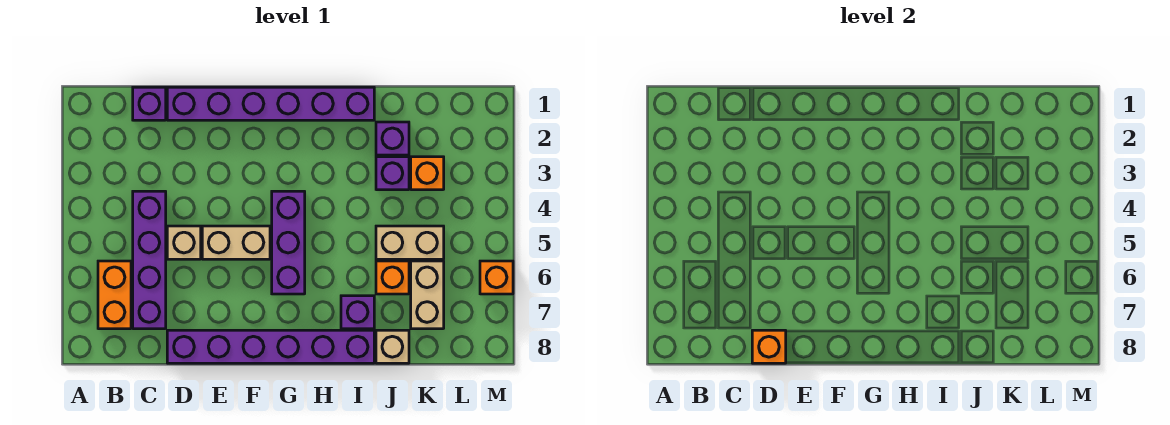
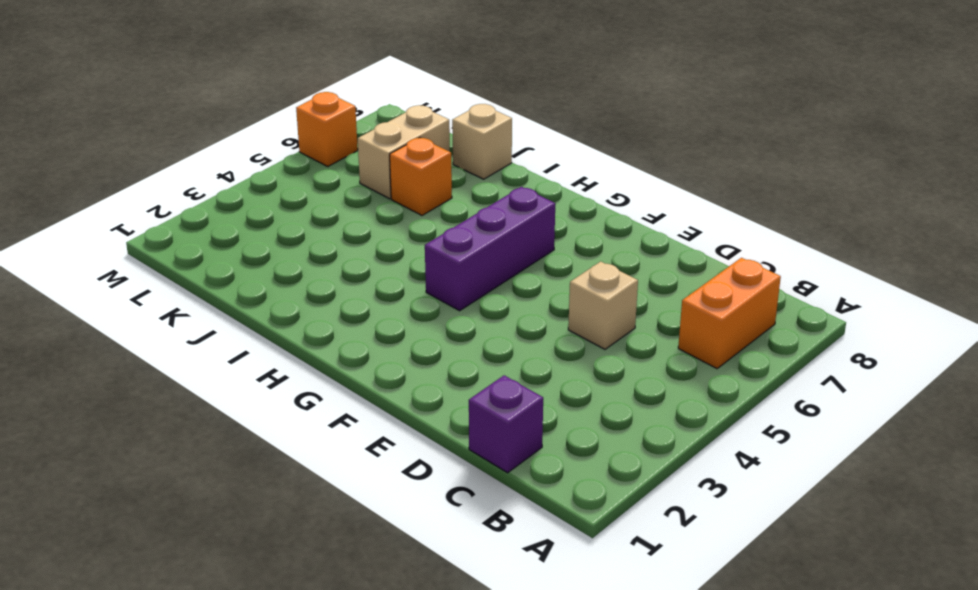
none -> purple brick C4:C7 level 1
none -> purple brick D1:I1 level 1
none -> purple brick D8:I8 level 1

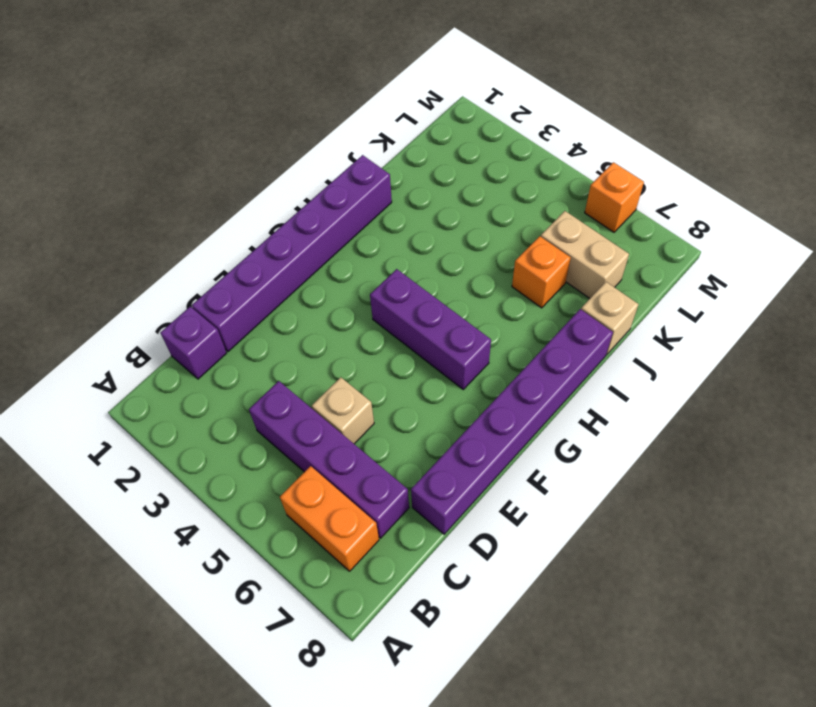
none -> tan brick E5:F5 level 1
none -> purple brick I7 level 1
none -> purple brick J2 level 1

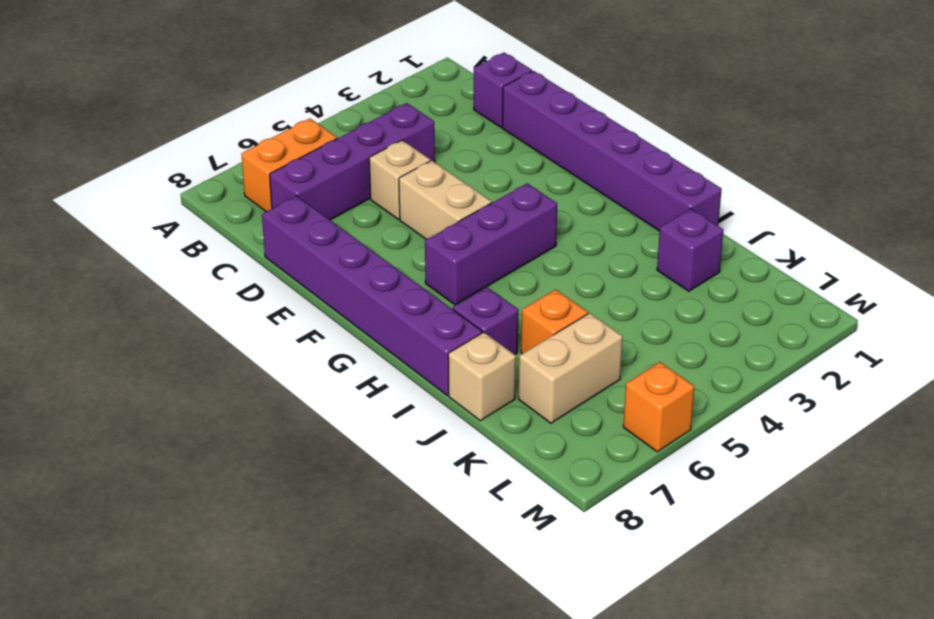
none -> purple brick J3 level 1
none -> tan brick J5:K5 level 1
none -> orange brick K3 level 1

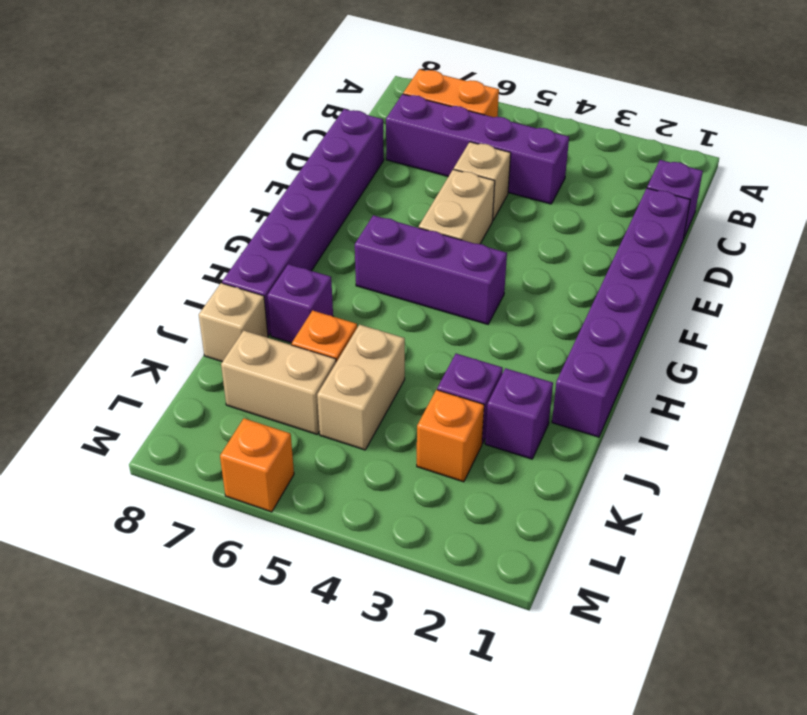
none -> orange brick D8 level 2

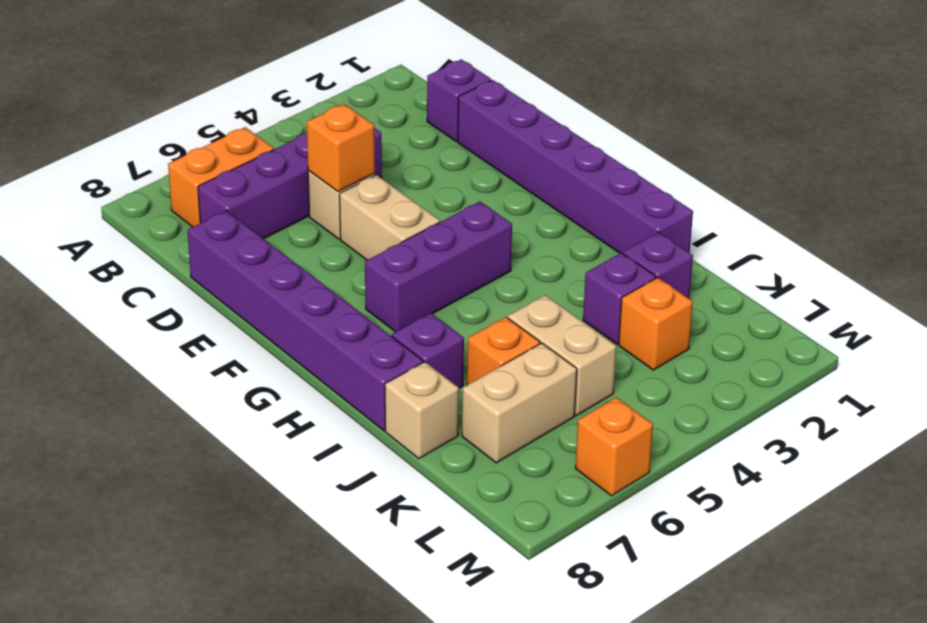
orange brick D5 level 2 -> orange brick D8 level 2

